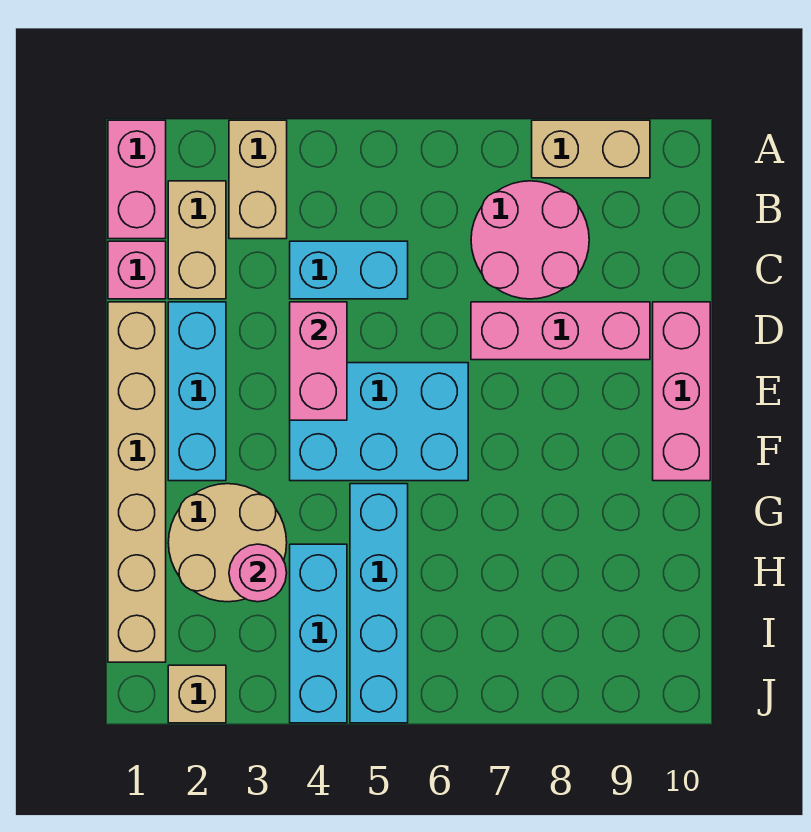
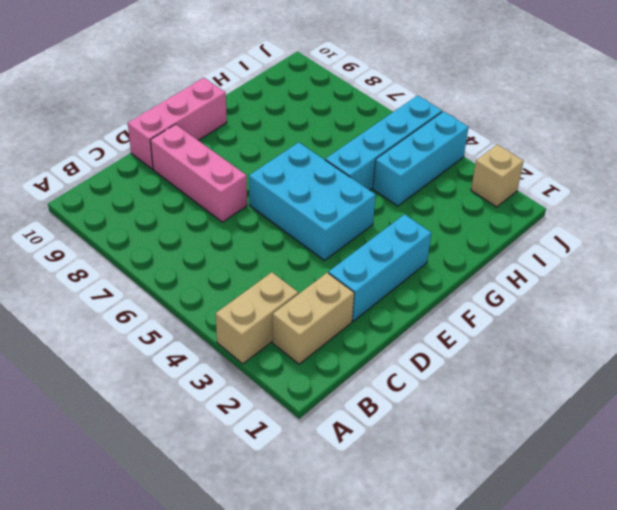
none -> pink brick A1:B1 level 1
none -> tan brick A8:A9 level 1
none -> pink round brick B7:C8 level 1

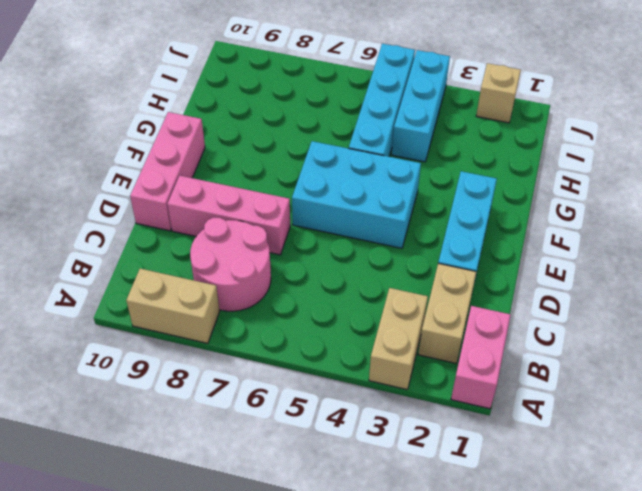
none -> pink brick C1 level 1
none -> cyan brick C4:C5 level 1
none -> tan brick D1:I1 level 1

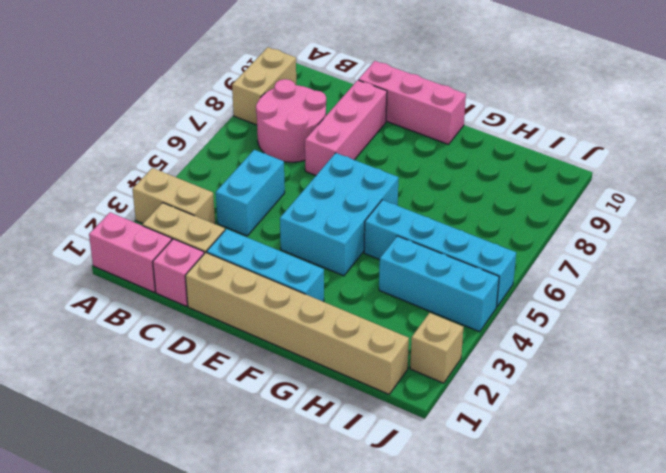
none -> tan round brick G2:H3 level 1
none -> pink brick D4:E4 level 2
none -> pink round brick H3 level 2

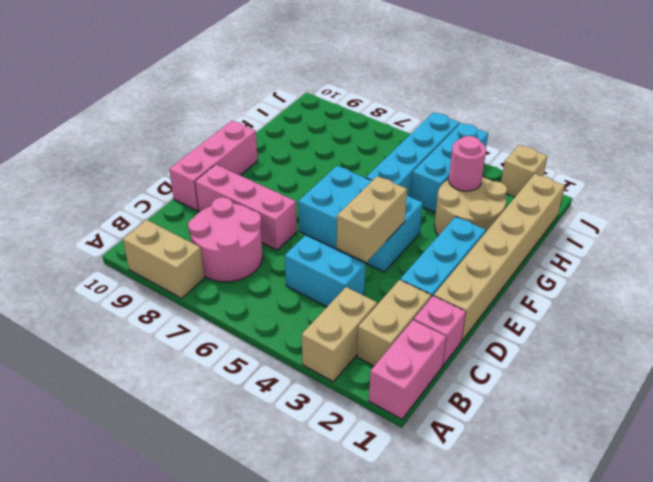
tan brick D4:E4 level 2 -> pink brick D4:E4 level 2

